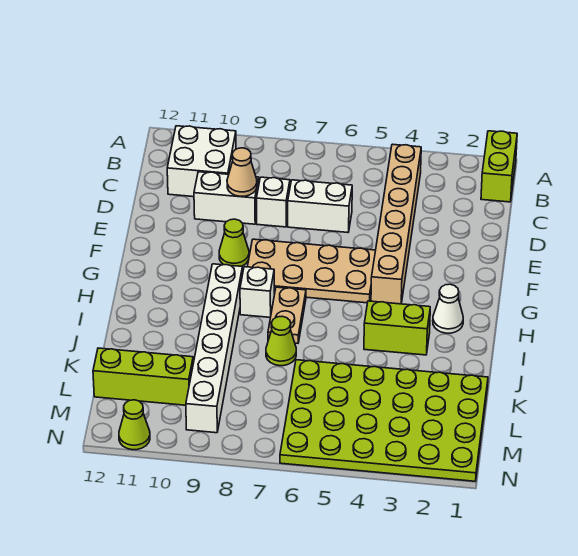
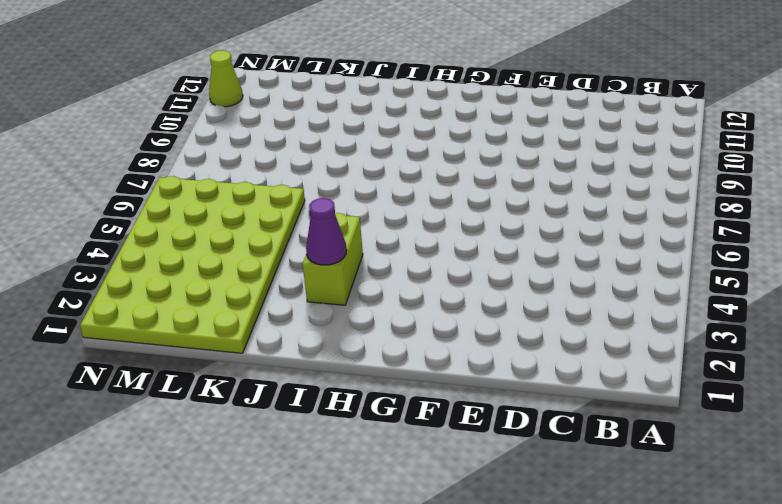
purple cone I3 level 2 -> none
none -> lime brick A1:B1 level 1
none -> tan brick B4:G4 level 1
none -> white brick B10:C11 level 1

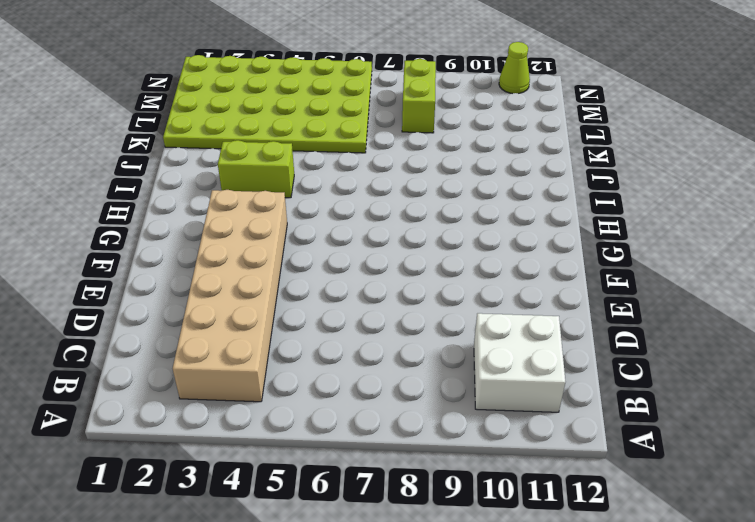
tan brick B3:G4 level 1 -> tan brick B4:G4 level 1
lime brick L8:M8 level 1 -> lime brick A1:B1 level 1
none -> white brick D6:D7 level 1
none -> white brick D8 level 1
none -> white brick D9:D10 level 1

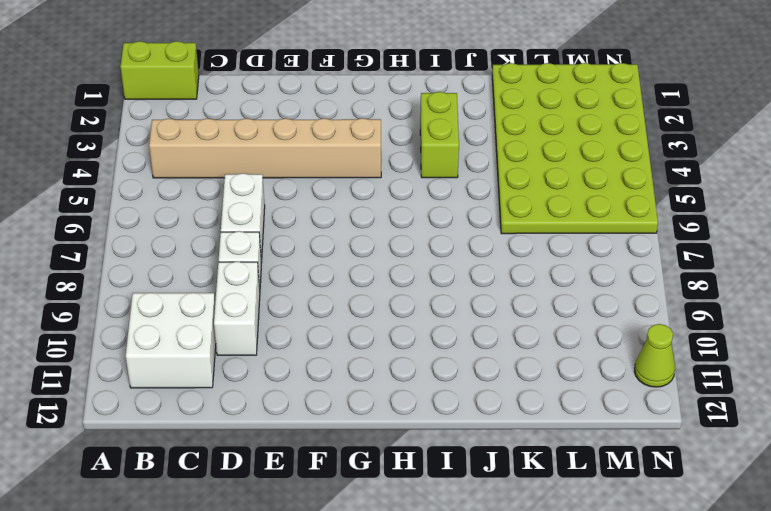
none -> tan plate F5:G8 level 1
none -> lime cone F9 level 1
none -> white cone H2 level 1

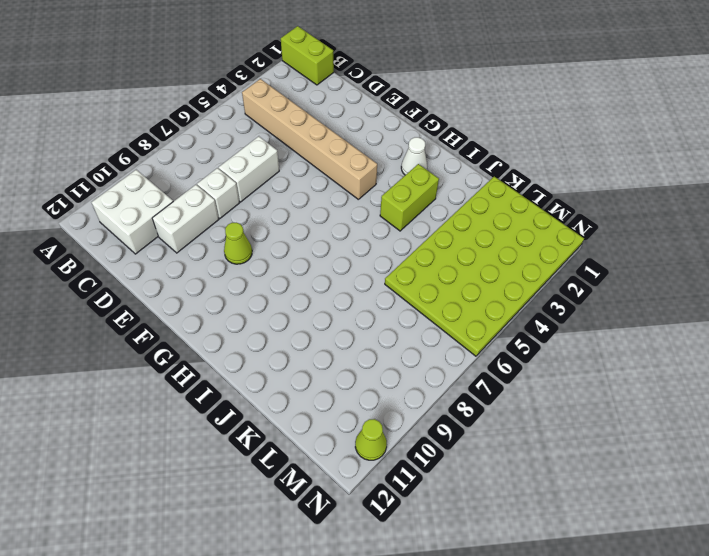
none -> tan plate F5:G8 level 1
none -> tan plate H7:I7 level 1
none -> white brick H8 level 1

